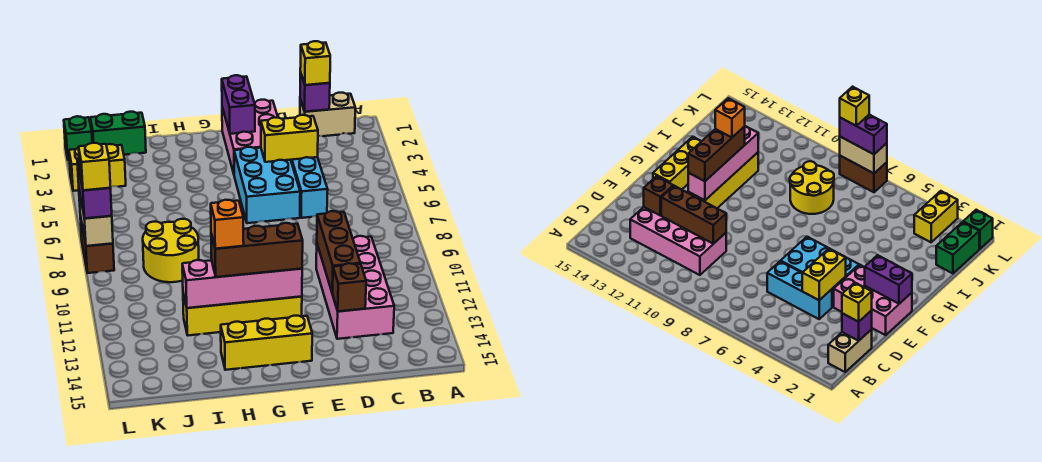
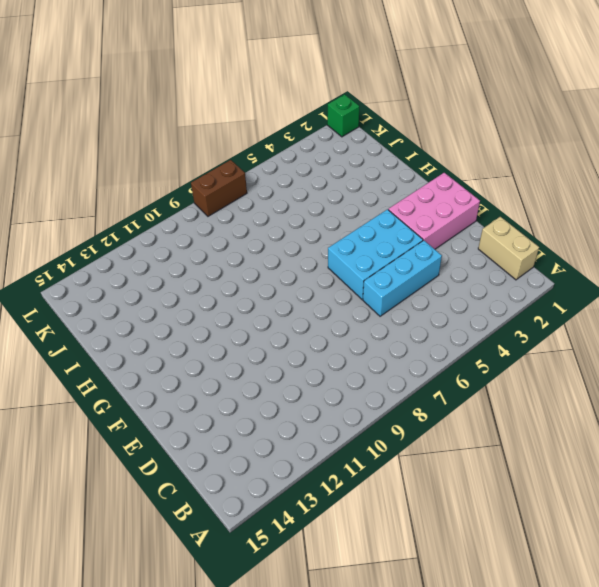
none -> pink brick C10:D13 level 1
none -> yellow brick F12:I12 level 1
none -> yellow brick F14:H14 level 1

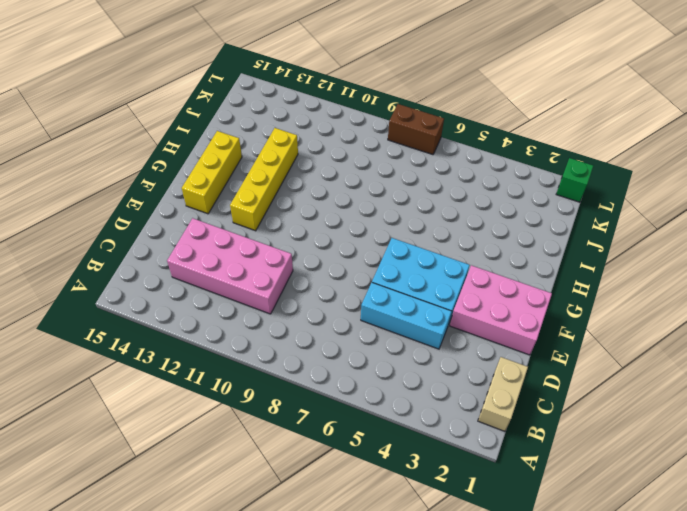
none -> yellow round brick I8:J9 level 1
none -> green brick J1:K1 level 1
none -> yellow brick K3:L3 level 1

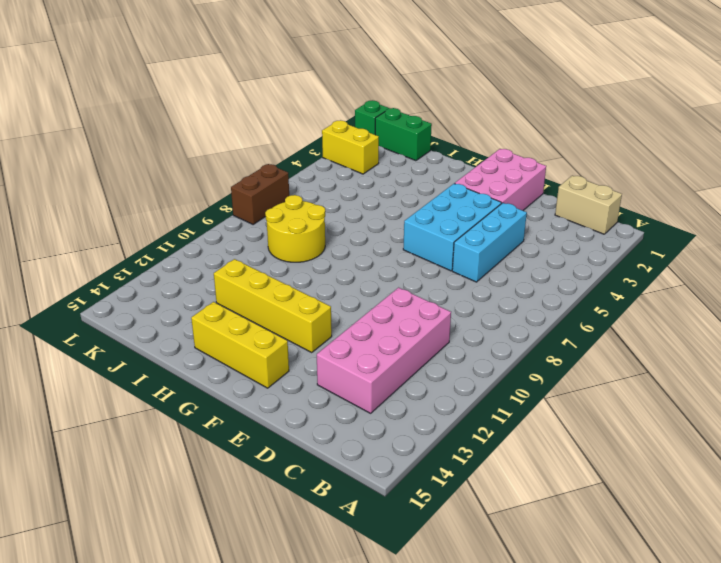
none -> purple brick C1 level 2
none -> yellow brick D4:E4 level 2
none -> brown brick D10:D12 level 2

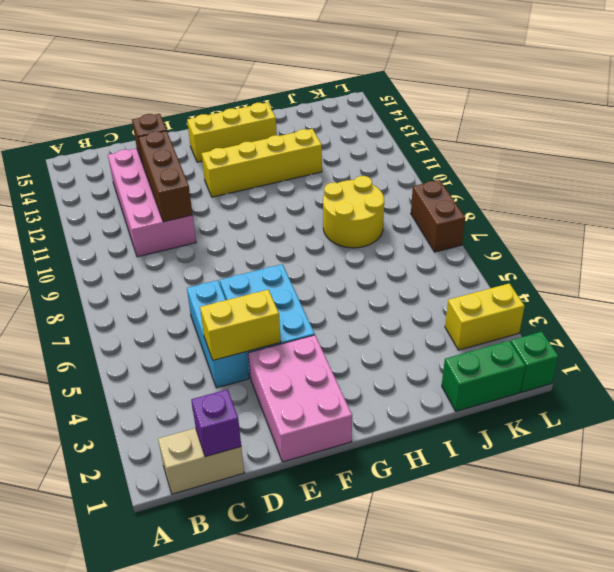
none -> purple brick F1:F2 level 2
none -> pink brick F12:I12 level 2
none -> tan brick L7:L8 level 2

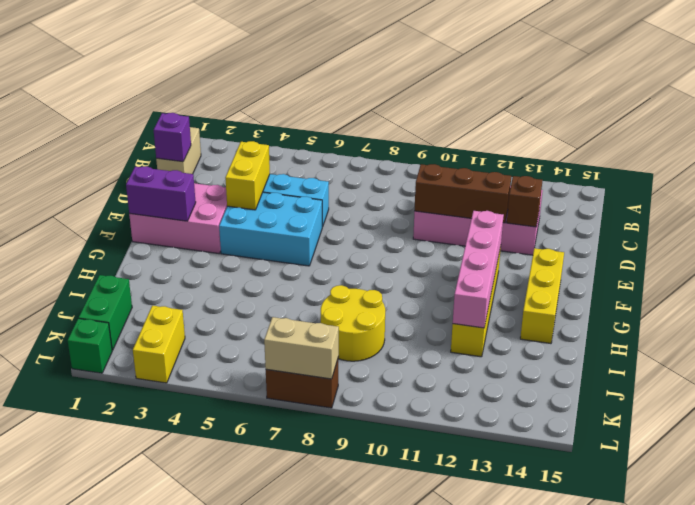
none -> yellow brick C1 level 3
none -> brown brick F12:H12 level 3
none -> purple brick L7:L8 level 3

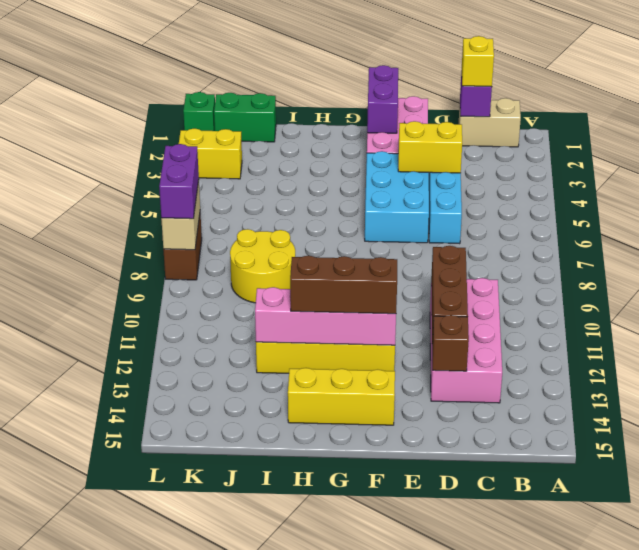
none -> orange brick H12 level 4
none -> yellow brick L8 level 4

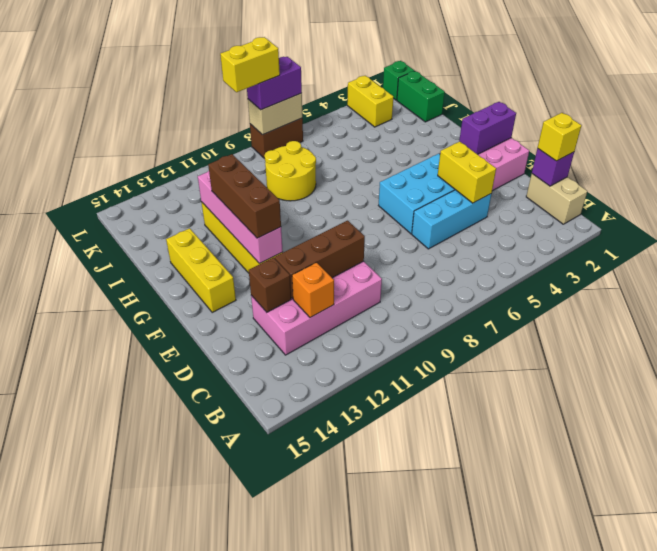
orange brick C12 level 2 -> orange brick H12 level 4
yellow brick L8:L9 level 4 -> yellow brick L8 level 4

